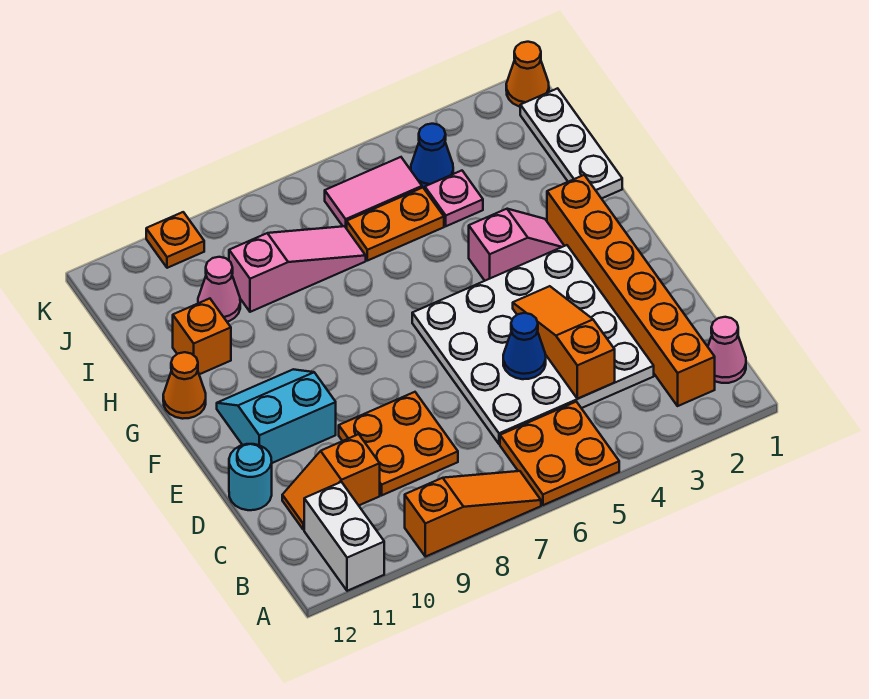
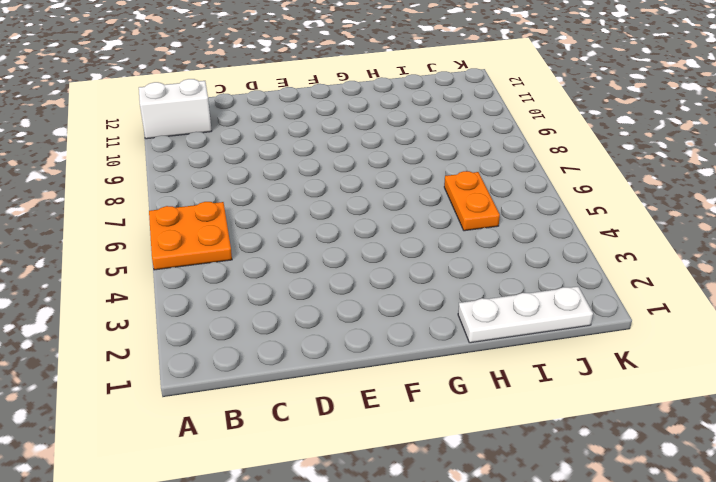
none -> orange slope A7:A9 level 1 top 9
none -> pink cone B1 level 1
none -> orange brick B2:G2 level 1

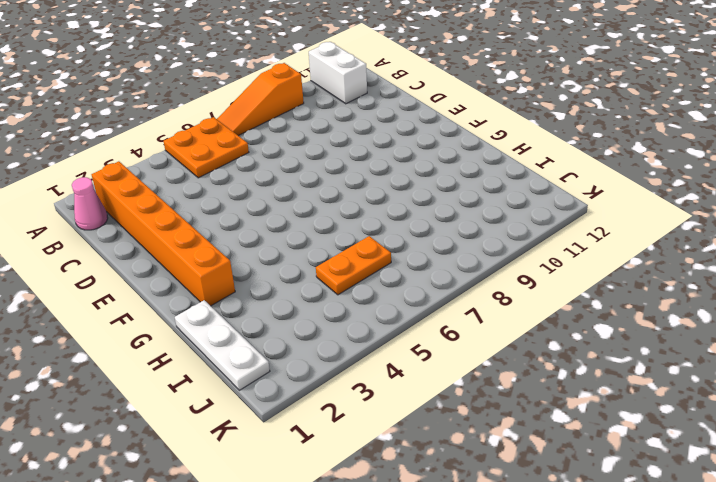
none -> white plate C3:F6 level 1
none -> orange plate C8:D9 level 1
none -> orange slope C10:C11 level 1 top 10

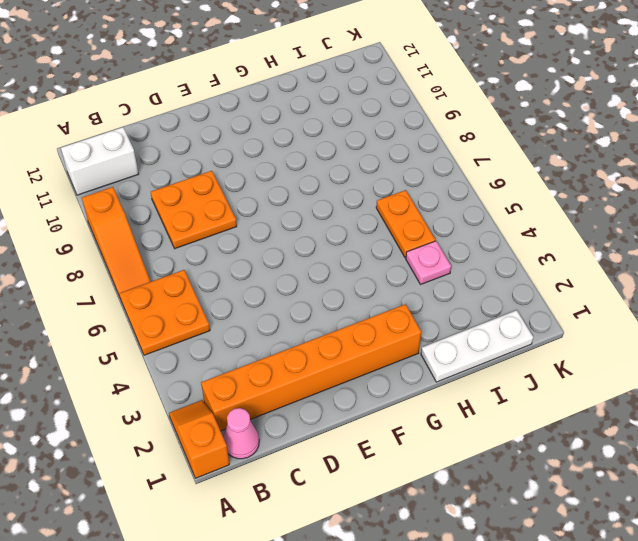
orange slope A1:A2 level 1 top 1 -> orange slope C10:C11 level 1 top 10
none -> white plate C3:F6 level 1
none -> cyan round brick D12 level 1
none -> cyan slope E10:F11 level 1 top E

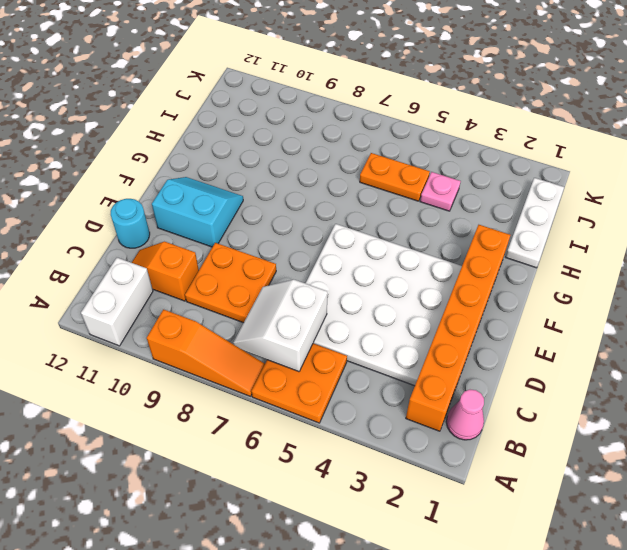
white slope B6:C7 level 2 top 6 -> none
none -> pink slope G3:G4 level 1 top 4
none -> orange cone G12 level 1
none -> orange brick H11 level 1

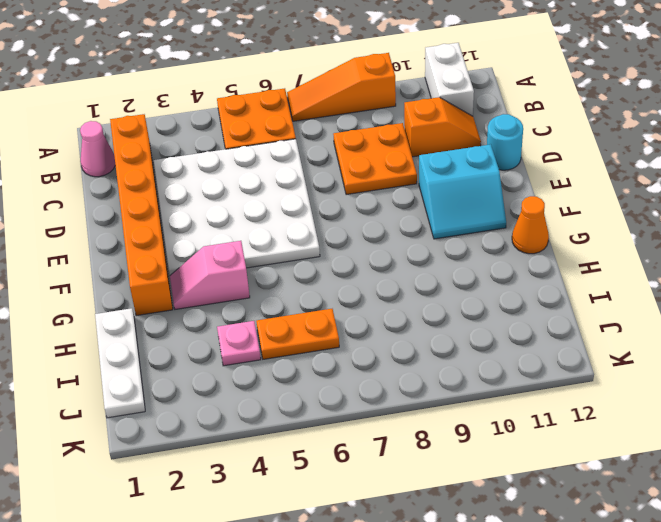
none -> orange brick H11 level 1
none -> pink slope I7:I9 level 1 top 9
none -> pink cone I10 level 1

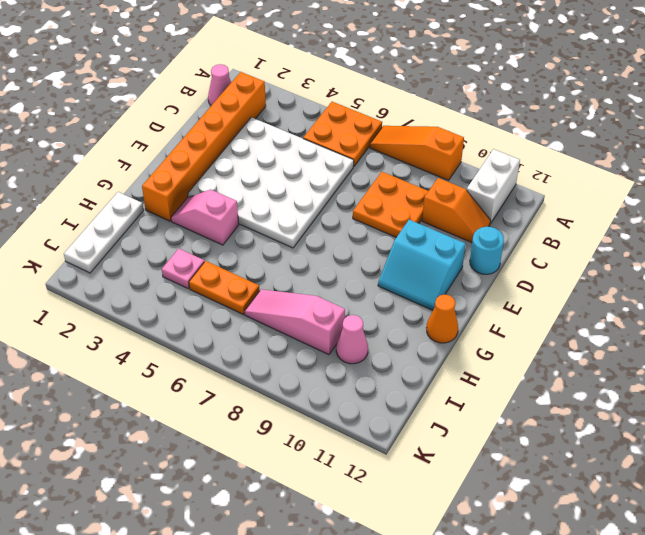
none -> orange brick H11 level 1
none -> blue cone J4 level 1
none -> pink tile J5:J6 level 1

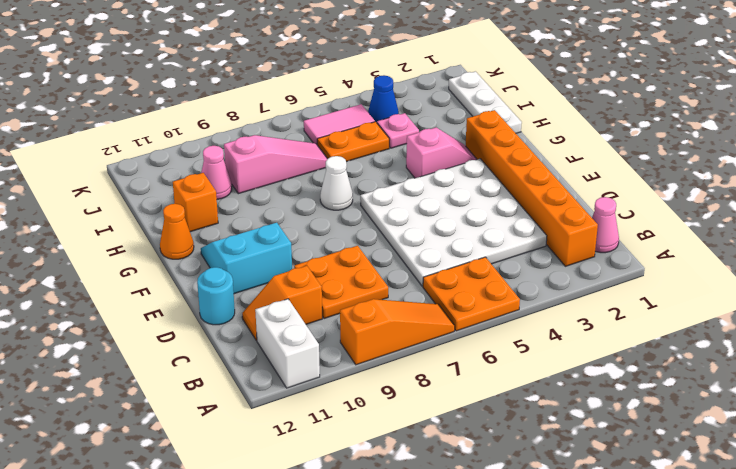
white cone G7 level 1 -> none
none -> orange cone K1 level 1
none -> orange plate K10 level 1
none -> orange slope C4:E4 level 2 top C

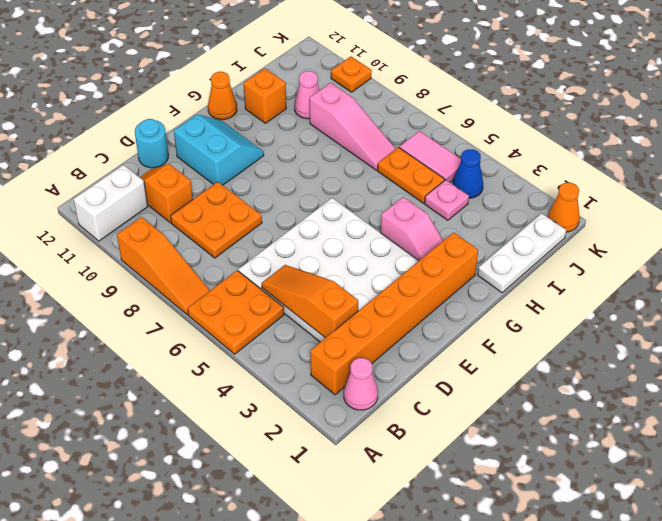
orange slope C3:C5 level 2 top 3 -> orange slope C4:E4 level 2 top C
none -> blue cone D5 level 2

